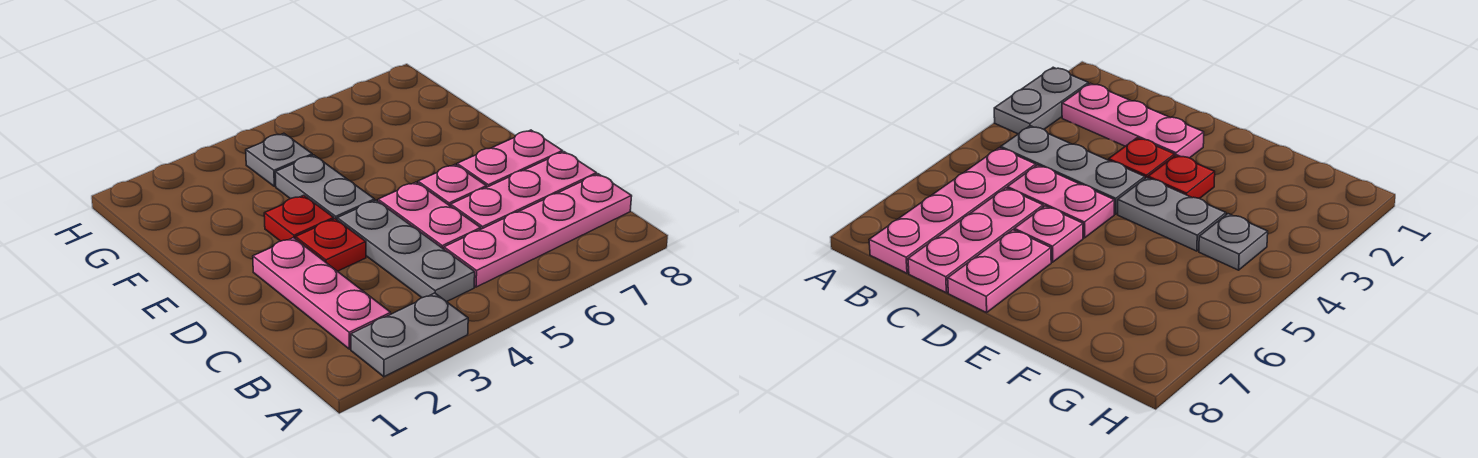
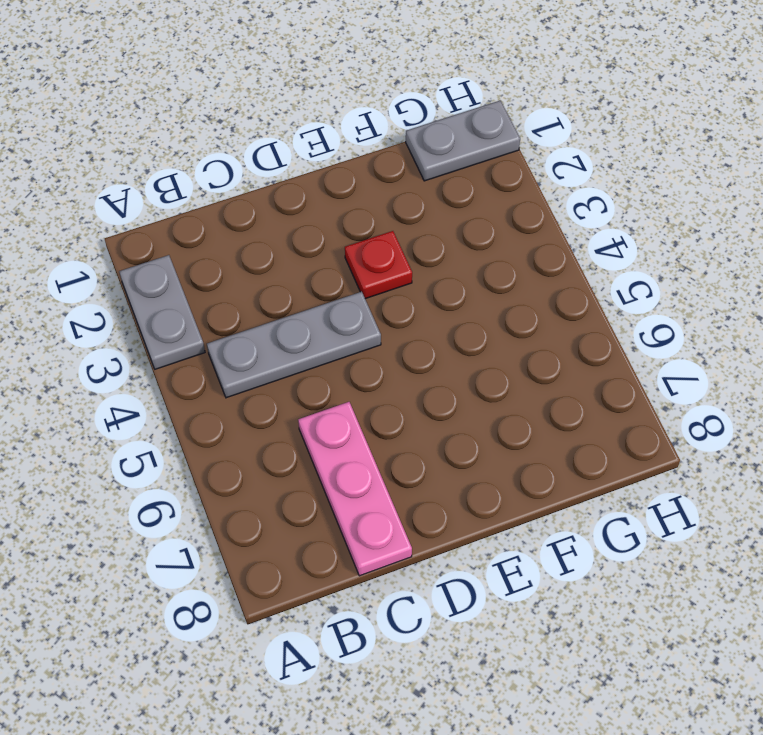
grey plate G1:H1 level 1 -> grey plate E4:F4 level 1
none -> pink plate B2:D2 level 1
none -> pink plate B5:B8 level 1
none -> pink plate C5:D5 level 1

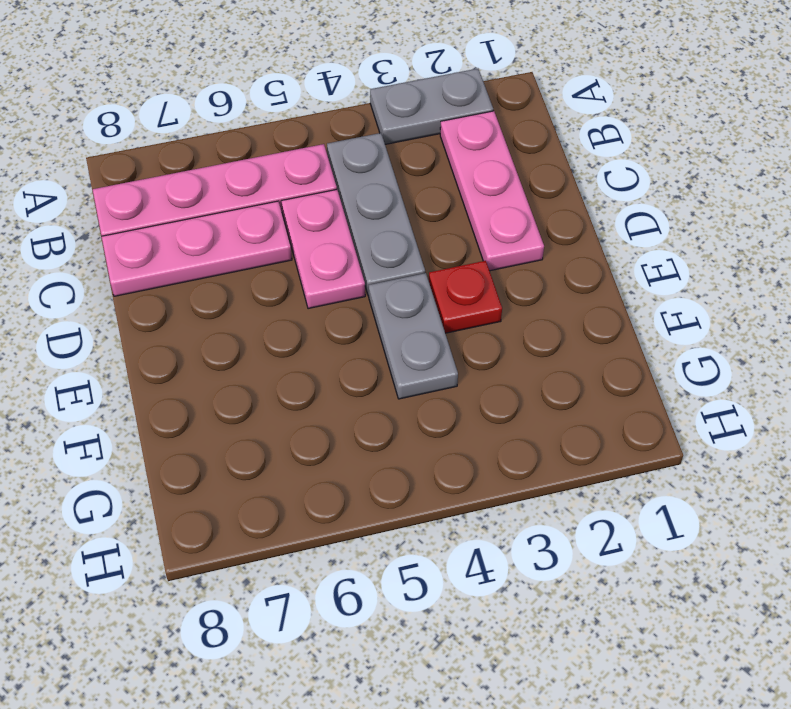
none -> red plate D3 level 1
none -> pink plate D6 level 1
none -> pink plate D7:D8 level 1

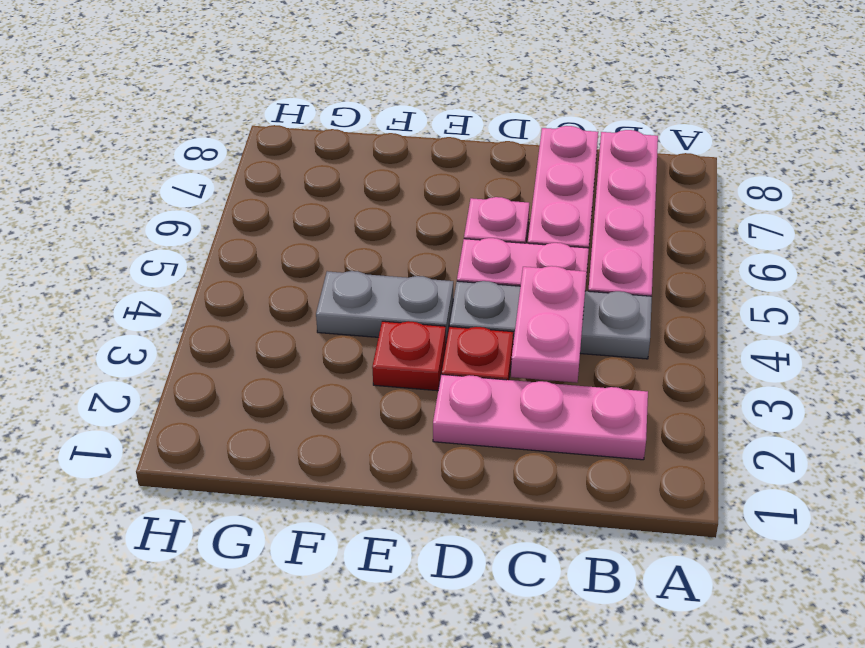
pink plate C3:C4 level 2 -> pink plate D7:D8 level 1
none -> grey plate A2:A3 level 1
none -> grey plate G4 level 1

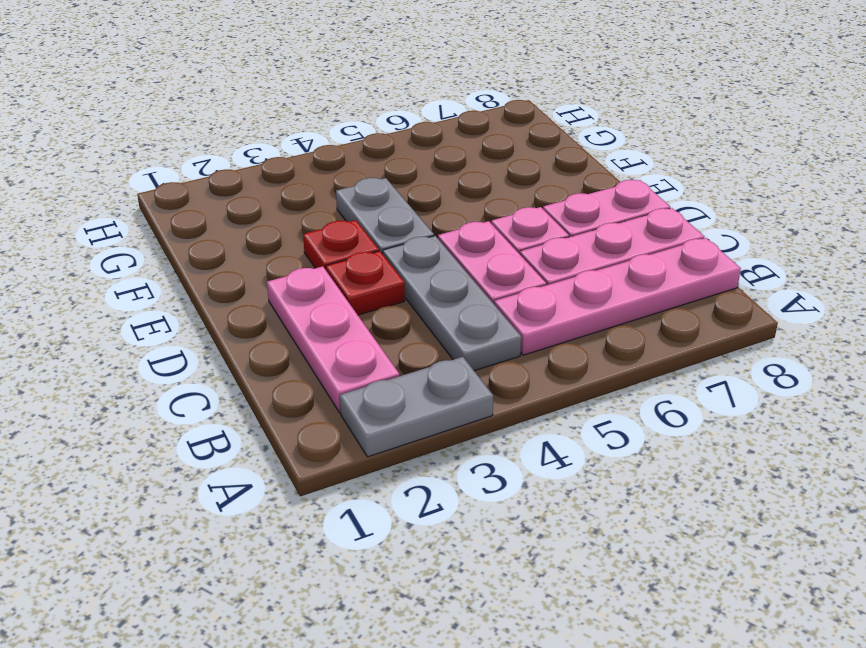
none -> grey plate G4 level 1

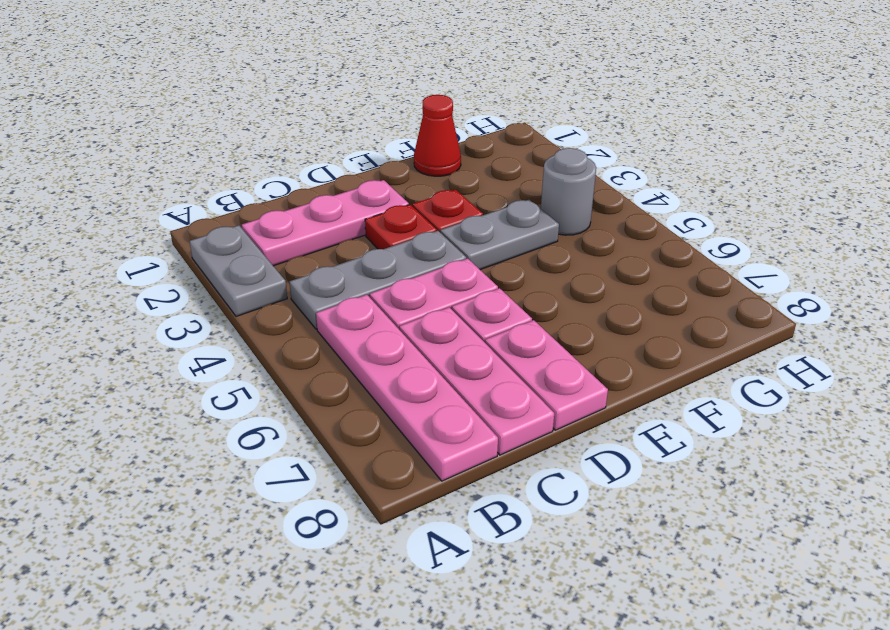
red cone F1 level 1 -> none
grey round brick G4 level 1 -> grey plate G4 level 1

